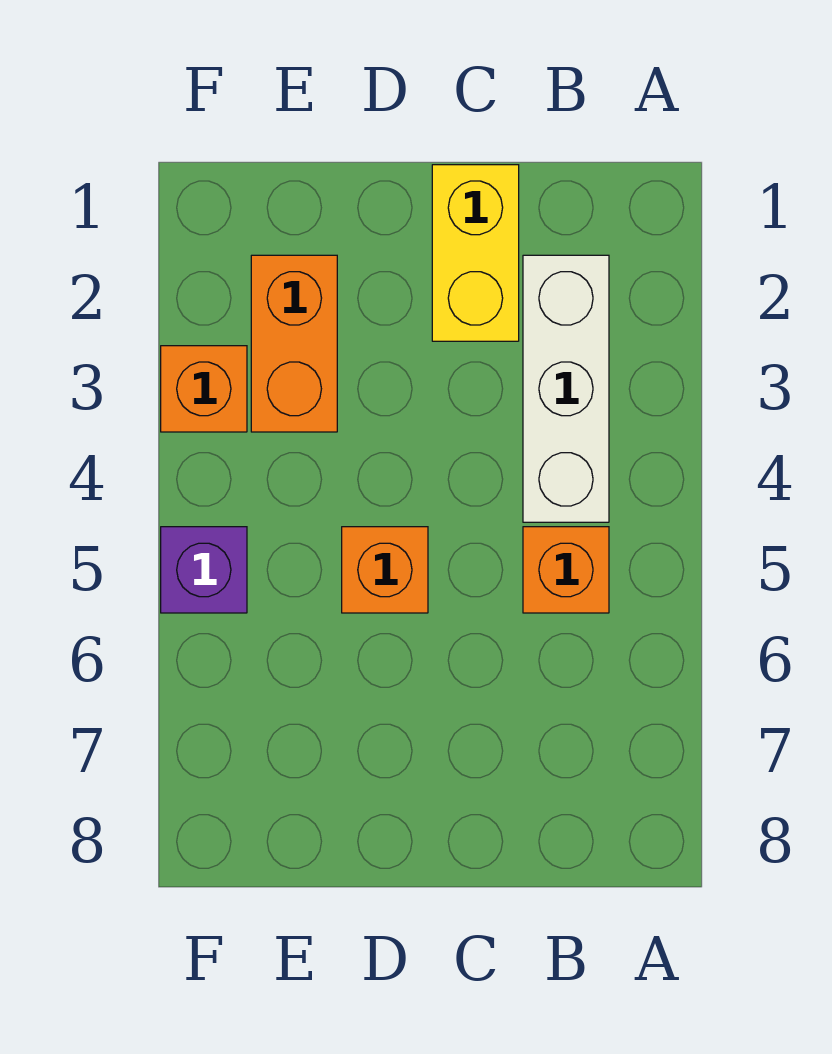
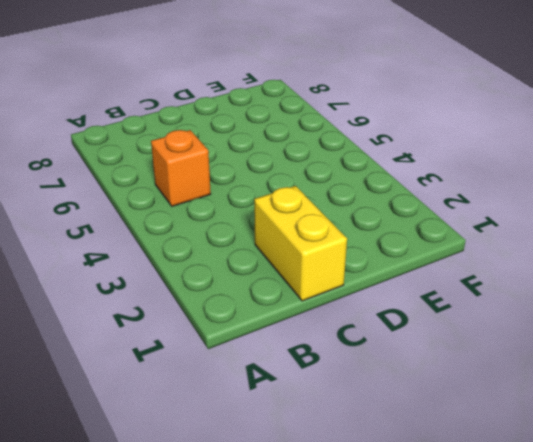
none -> white brick B2:B4 level 1
none -> orange brick D5 level 1

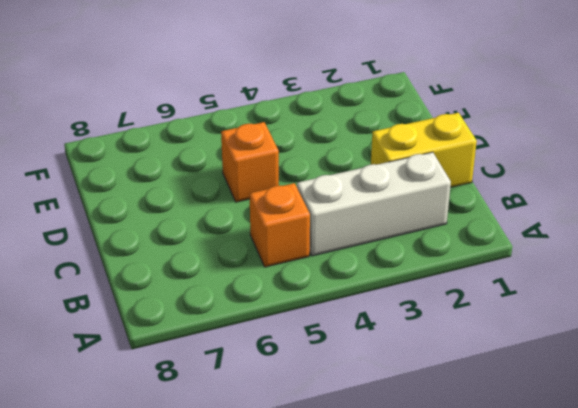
none -> orange brick E2:E3 level 1
none -> orange brick F3 level 1

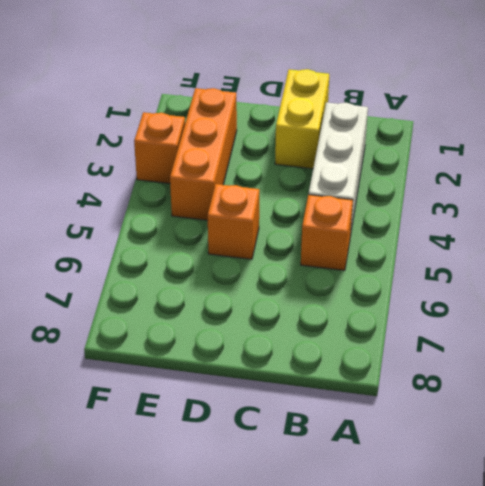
orange brick E2:E4 level 1 -> orange brick E2:E3 level 1
none -> purple brick F5 level 1

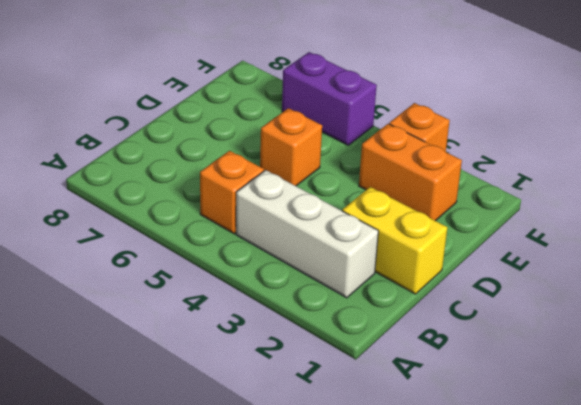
purple brick F5:F6 level 1 -> purple brick F5 level 1

